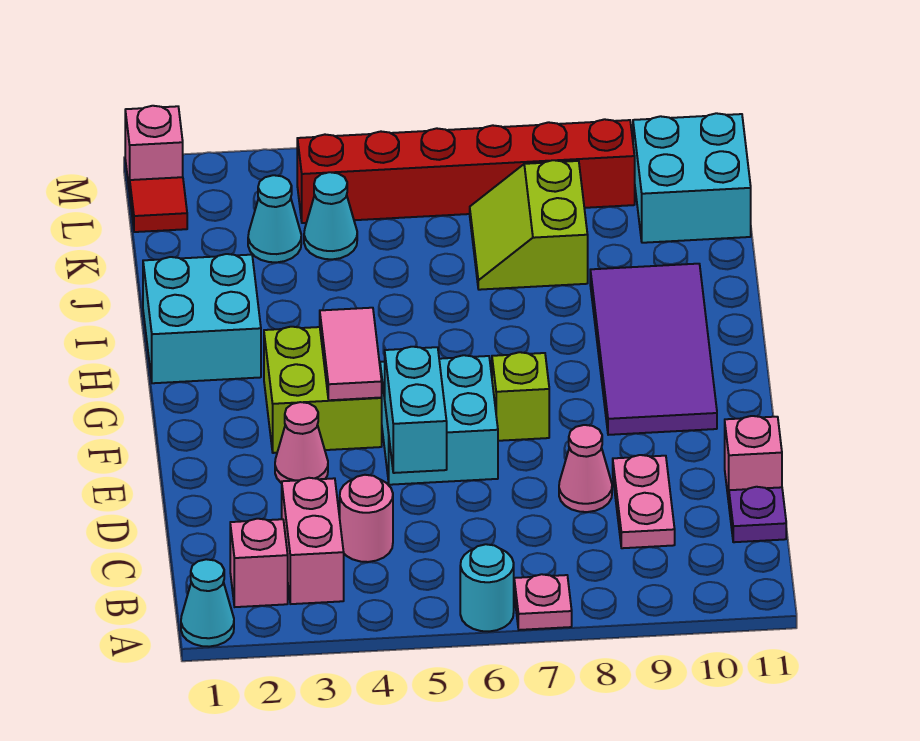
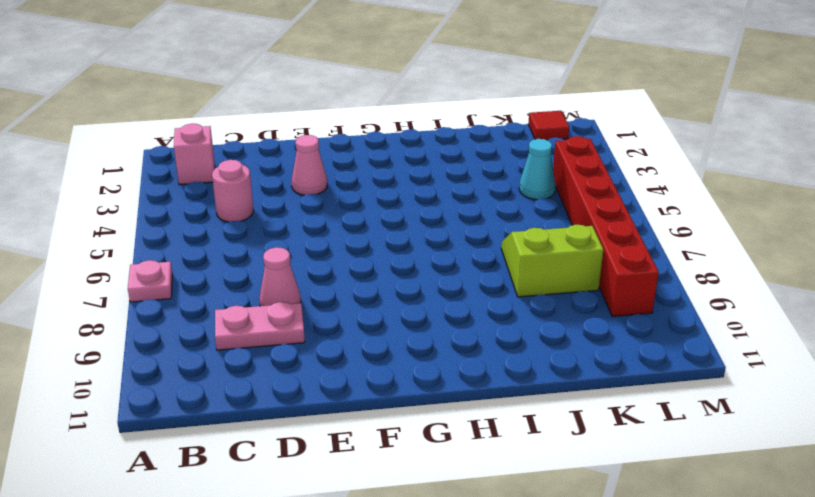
none -> cyan cone A1 level 1
none -> cyan round brick A6 level 1
none -> pink brick B3:C3 level 1

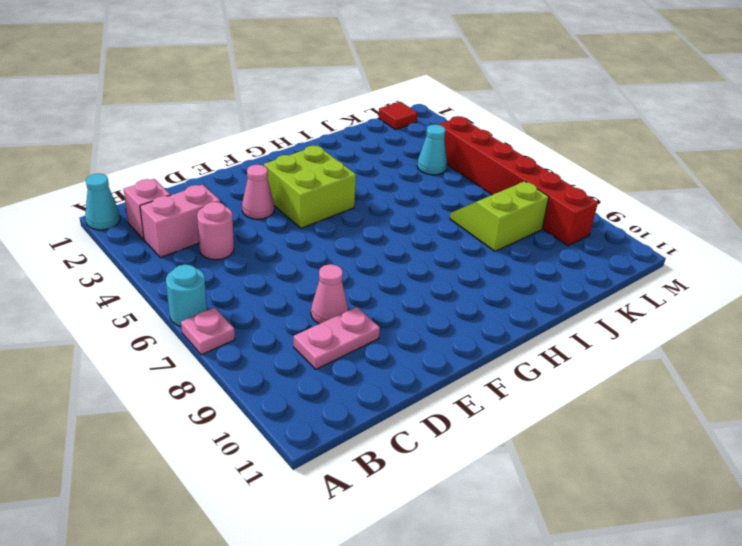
none -> purple plate C11 level 1
none -> pink brick D11 level 1
none -> cyan brick E5:F6 level 1

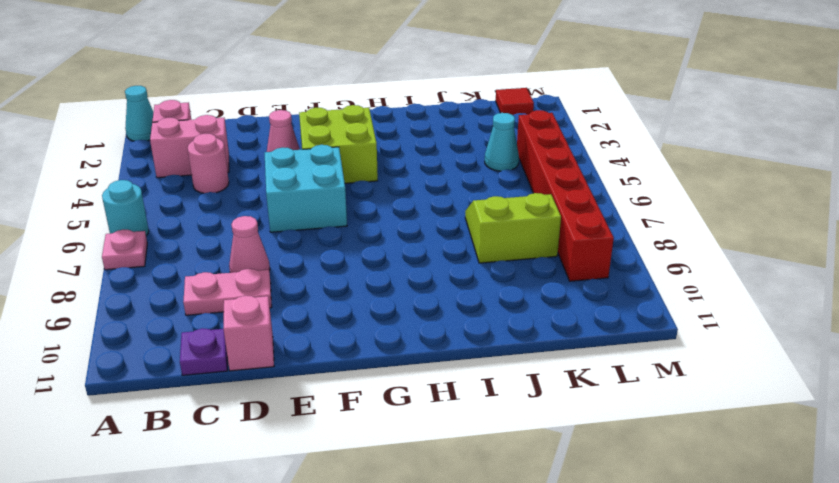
none -> lime brick F7 level 1
none -> purple tile F9:I10 level 1
none -> cyan brick H1:I2 level 1

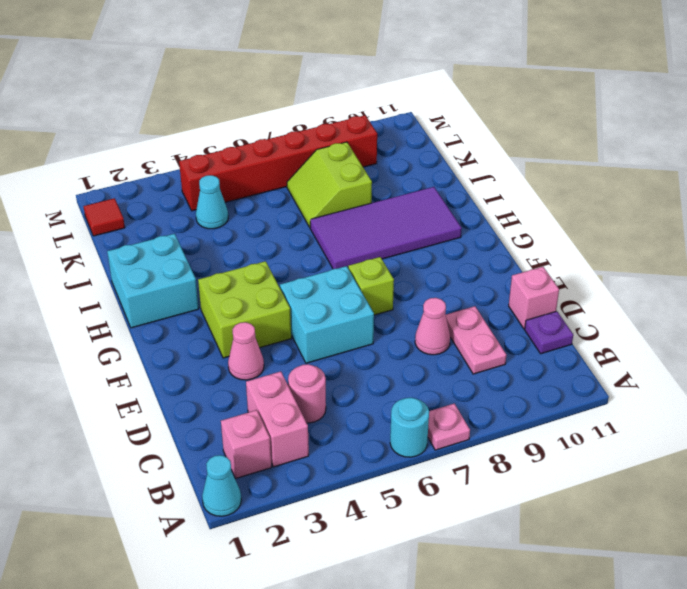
purple tile H7:I10 level 1 -> purple tile F9:I10 level 1
none -> cyan cone K3 level 1
none -> cyan brick K10:L11 level 1
none -> pink brick M1 level 1

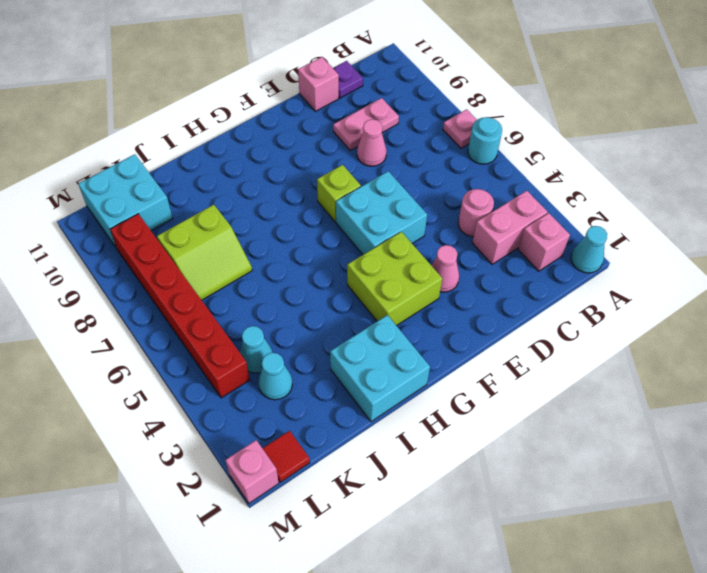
none -> purple tile F9:I10 level 1
none -> cyan brick D5:E5 level 2
none -> pink tile F4:G4 level 2

